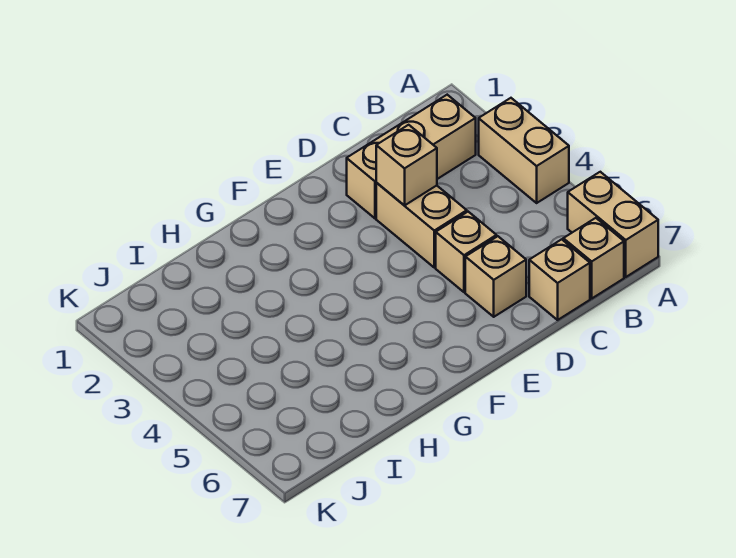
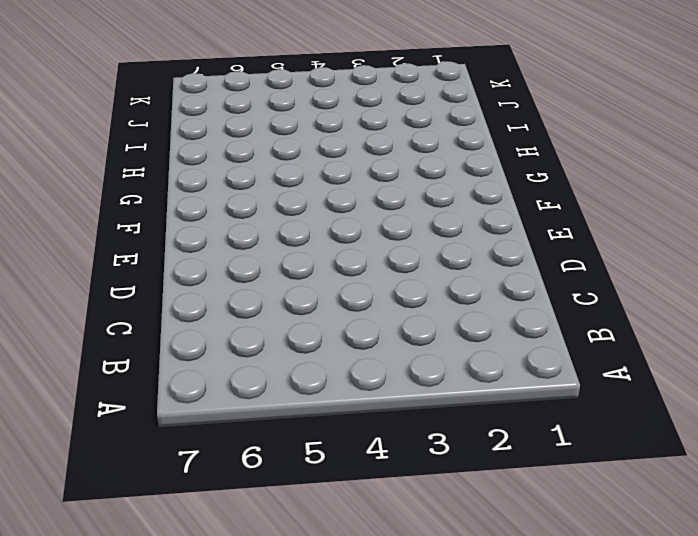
none -> tan brick A3:A4 level 1
none -> tan brick A6:A7 level 1

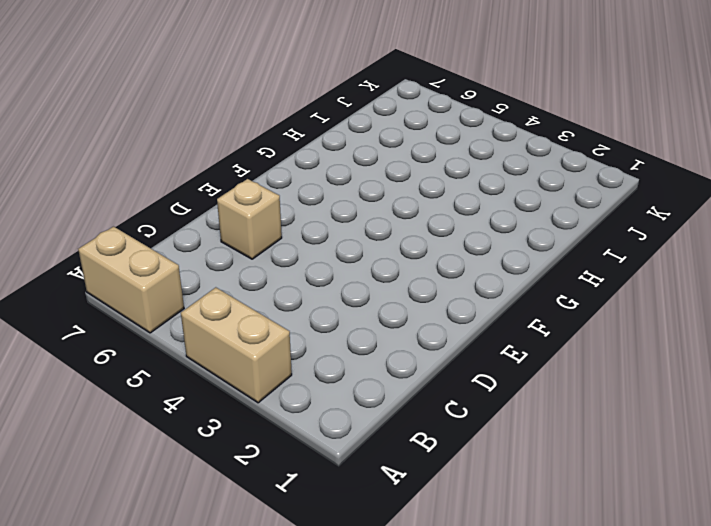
none -> tan brick B2:D2 level 1
none -> tan brick B7 level 1

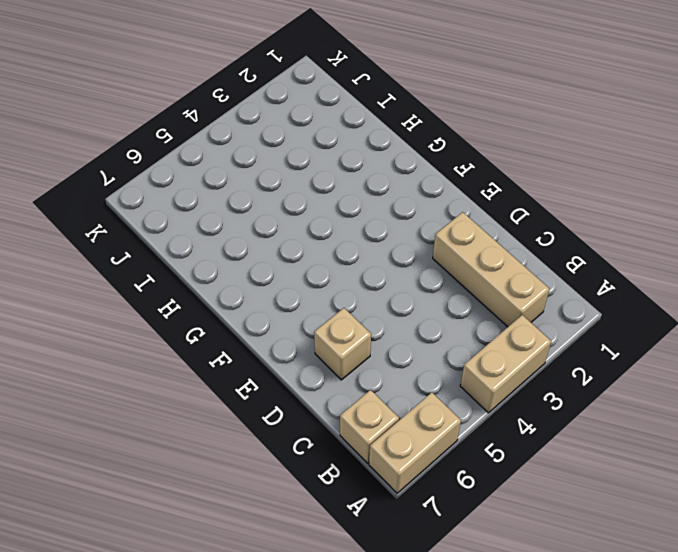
none -> tan brick C7 level 1
none -> tan brick D3:D4 level 1

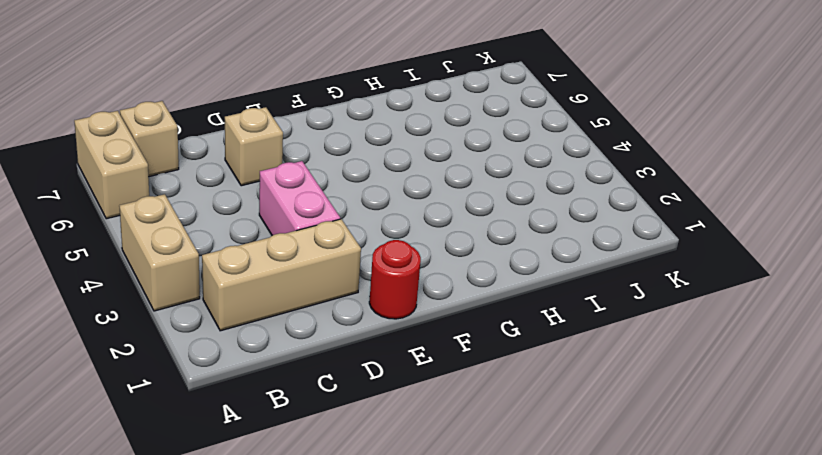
pink brick D3:D4 level 1 -> tan brick D3:D4 level 1
red round brick E1 level 1 -> none
none -> tan brick C7 level 1
none -> tan brick D5 level 1

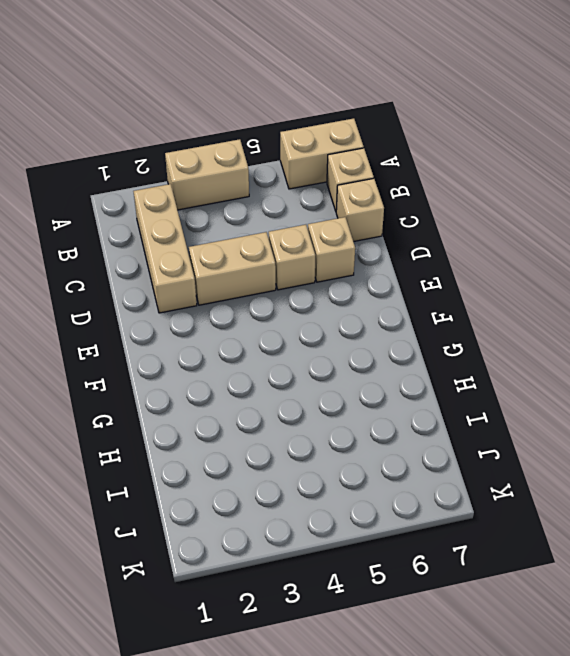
none -> tan brick D3 level 2

